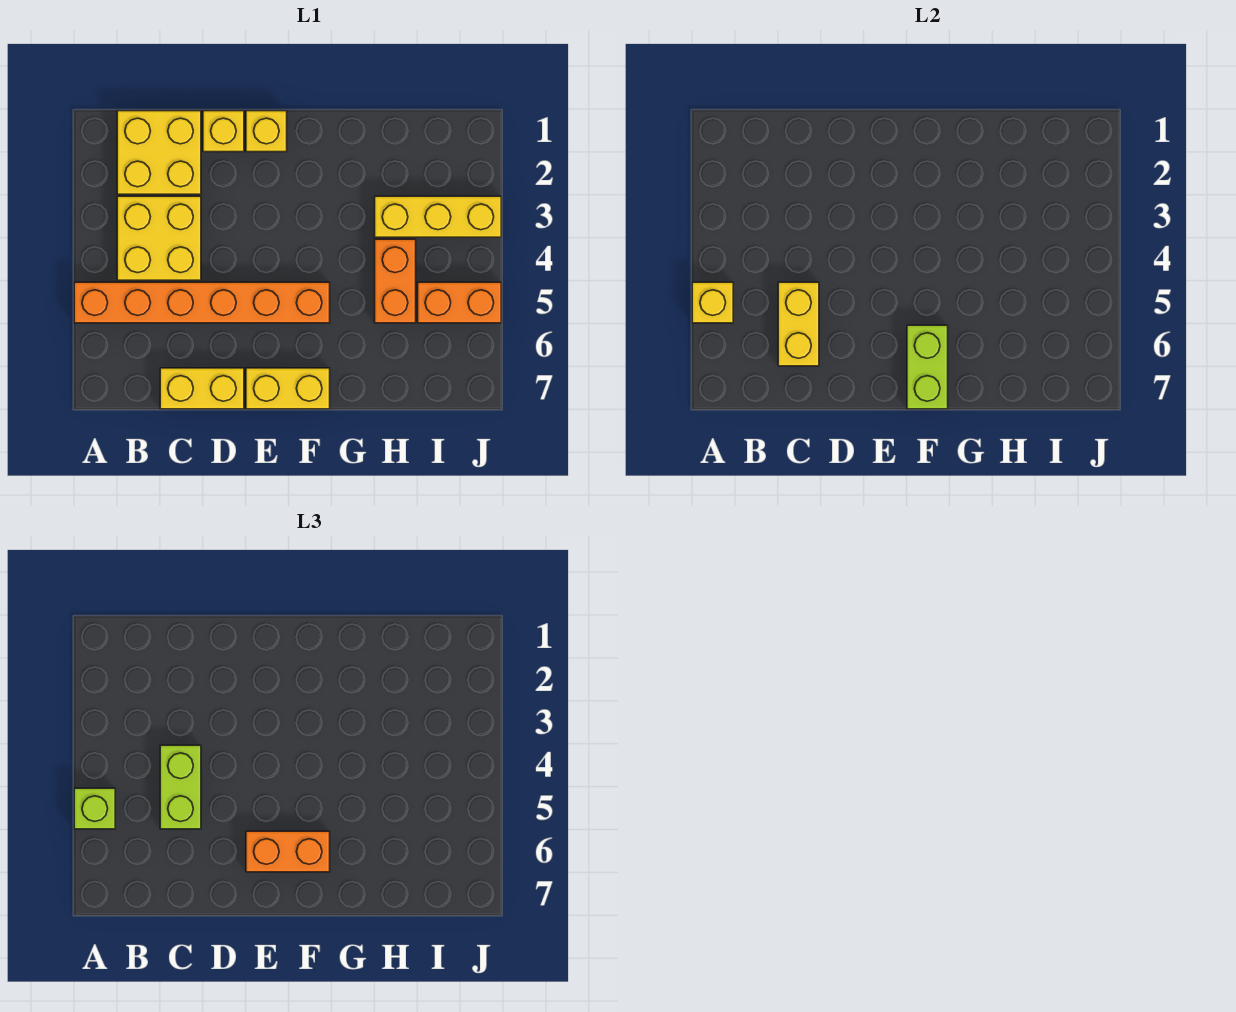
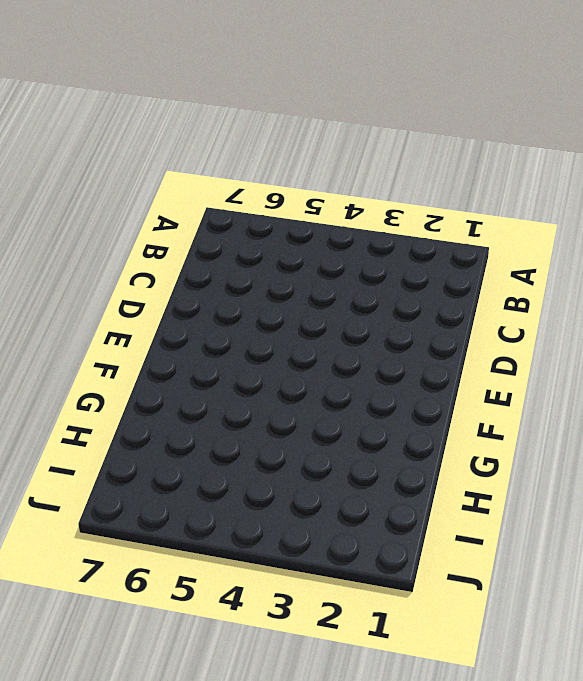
none -> orange brick A5:F5 level 1
none -> yellow brick B1:C2 level 1
none -> yellow brick B3:C4 level 1

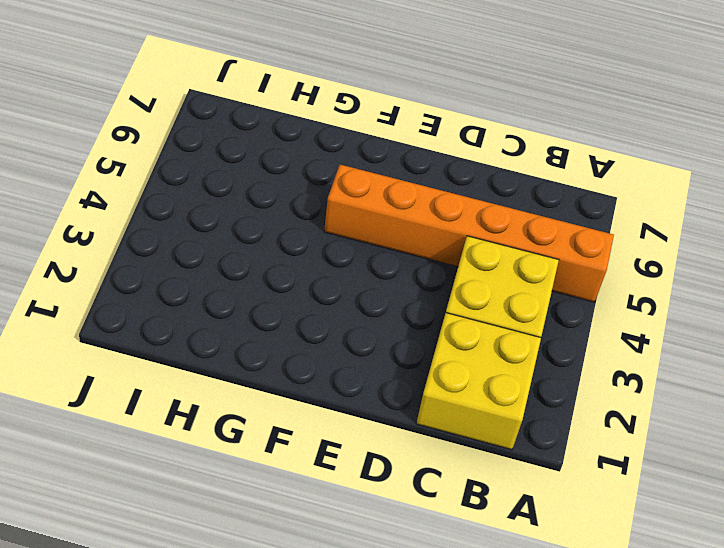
none -> yellow brick C7:D7 level 1
none -> yellow brick D1 level 1
none -> yellow brick E1 level 1

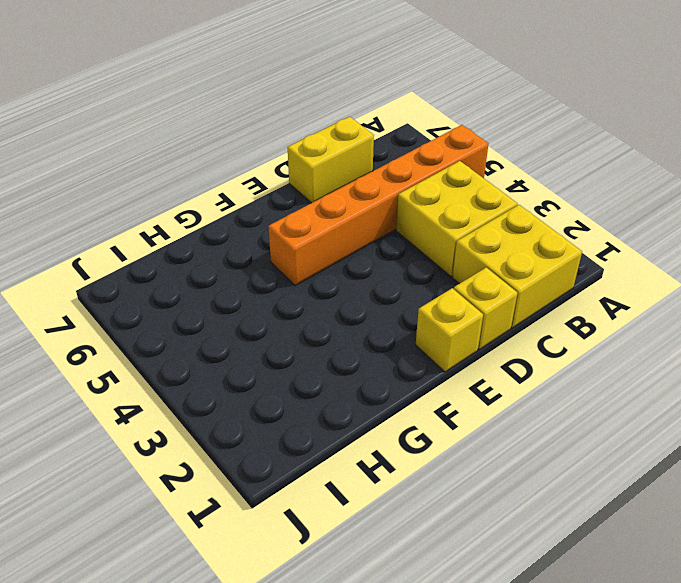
none -> yellow brick E7:F7 level 1
none -> yellow brick H3:J3 level 1
none -> orange brick H4:H5 level 1

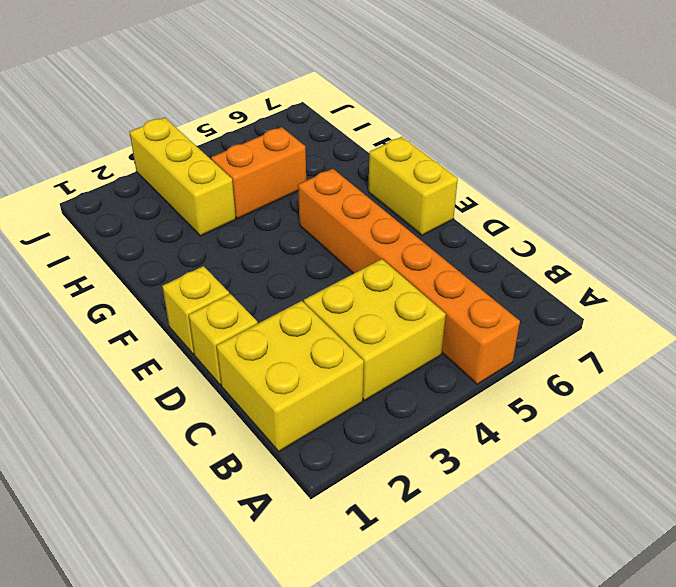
none -> yellow brick C7:D7 level 1
none -> orange brick I5:J5 level 1
none -> yellow brick A5 level 2

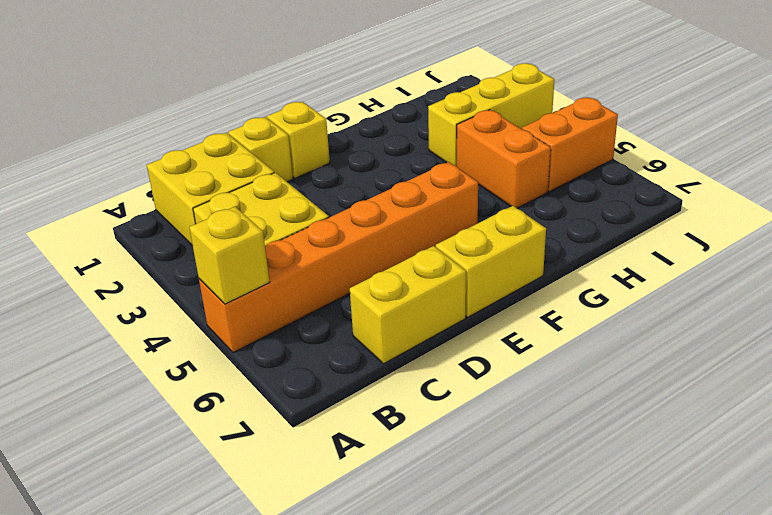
none -> yellow brick C5:C6 level 2
none -> lime brick F6:F7 level 2
none -> lime brick A5 level 3

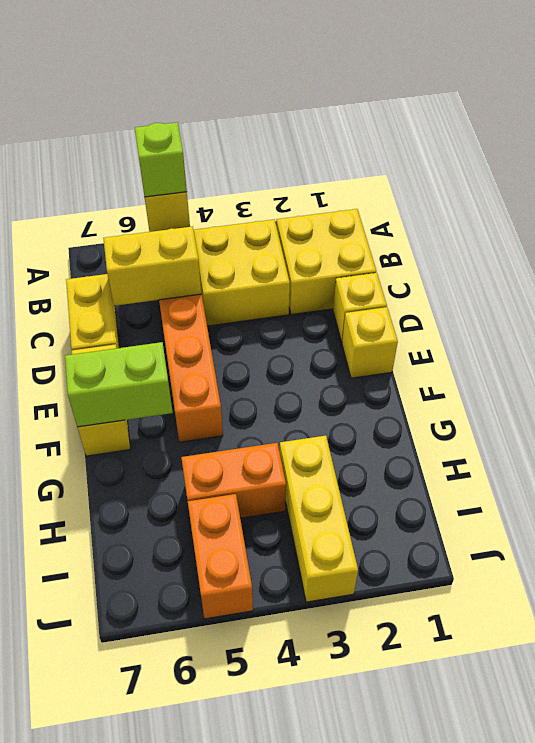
none -> lime brick C4:C5 level 3
none -> orange brick E6:F6 level 3

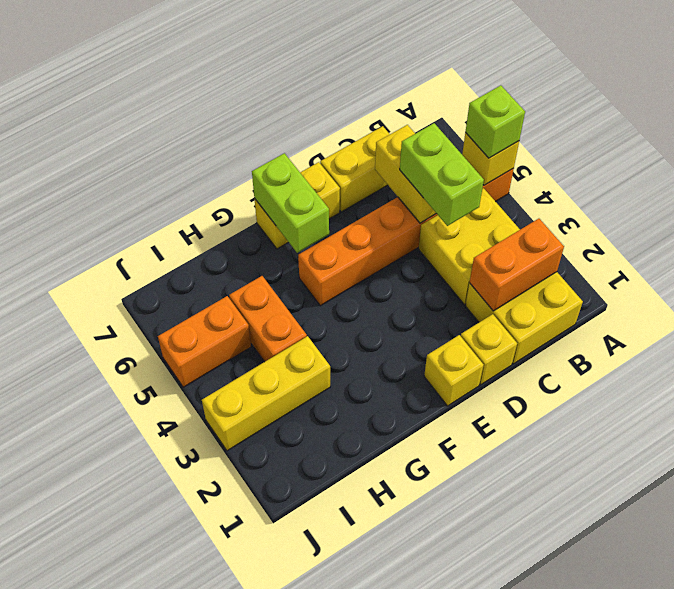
orange brick B2:C2 level 2 -> orange brick E6:F6 level 3

